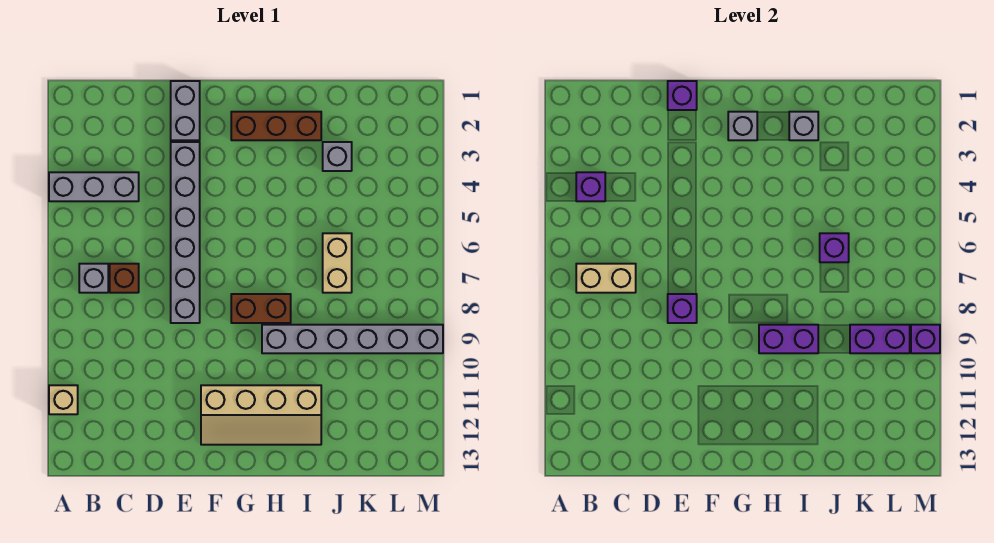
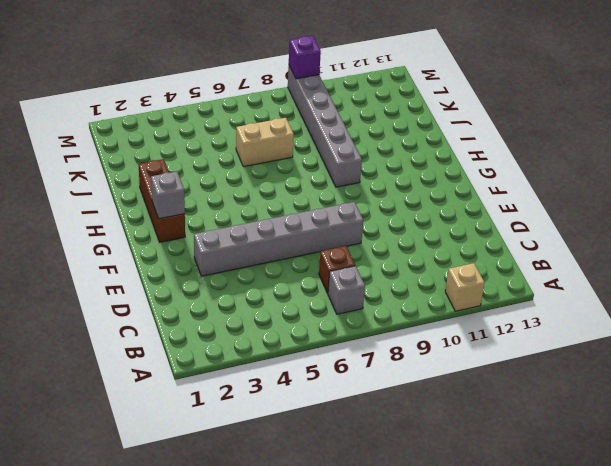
none -> grey brick A4:C4 level 1
none -> grey brick E1:E2 level 1
none -> tan slope F11:I12 level 1 top 11

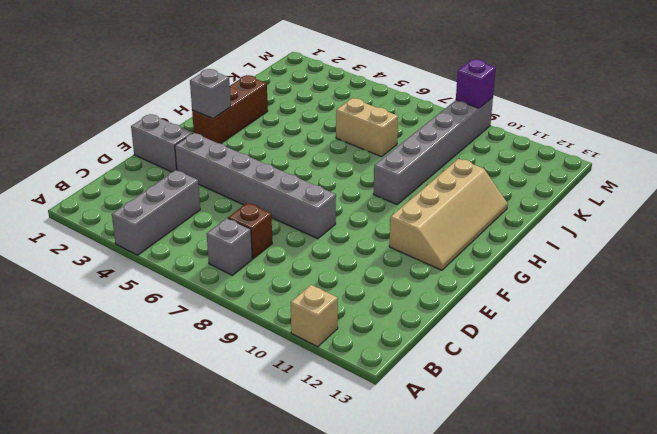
none -> brown brick G8:H8 level 1
none -> grey brick J3 level 1
none -> purple brick B4 level 2

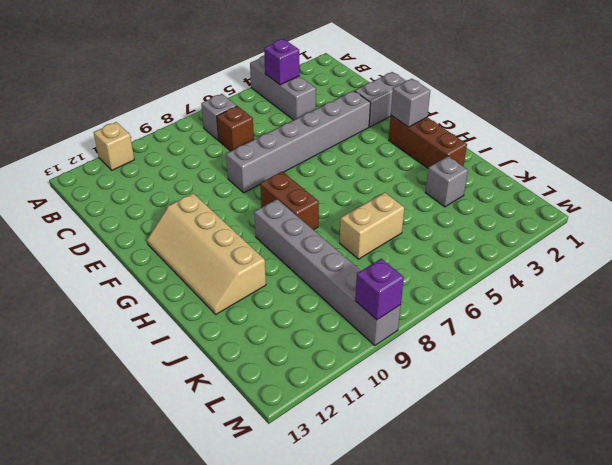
none -> tan brick B7:C7 level 2
none -> purple brick E1 level 2
none -> purple brick E8 level 2

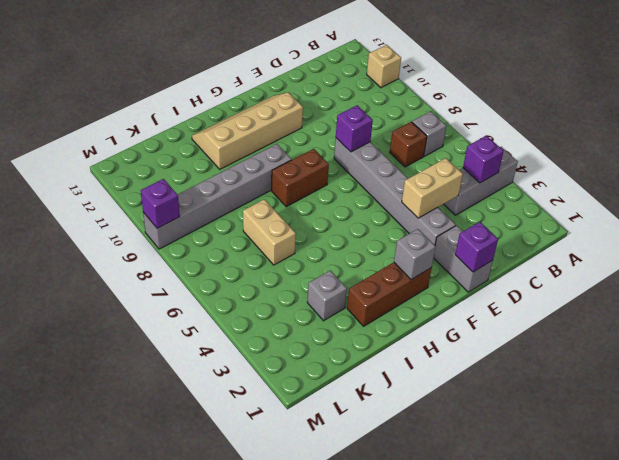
tan brick D4:E4 level 2 -> tan brick B7:C7 level 2
none -> purple brick H9:I9 level 2
none -> grey brick I2 level 2
none -> purple brick J6 level 2

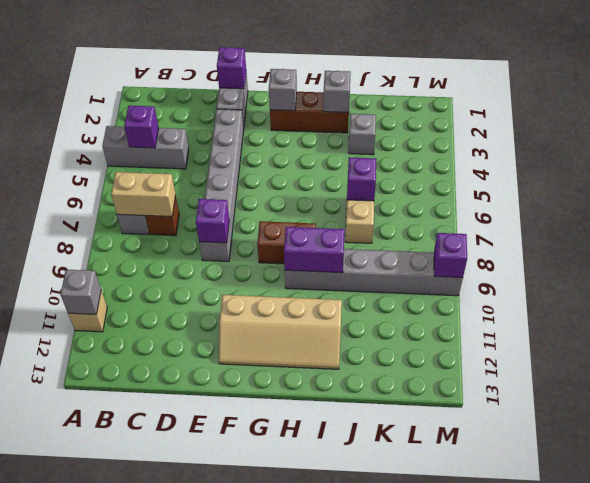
grey brick A11 level 2 -> none
none -> purple brick K9:L9 level 2

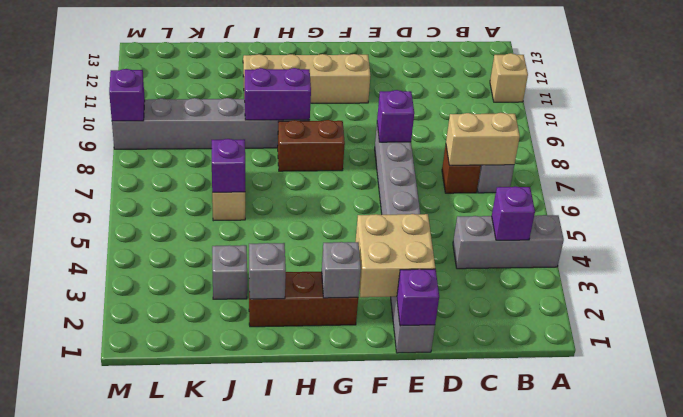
tan brick E2:F3 level 2 -> none
none -> purple brick K9:L9 level 2

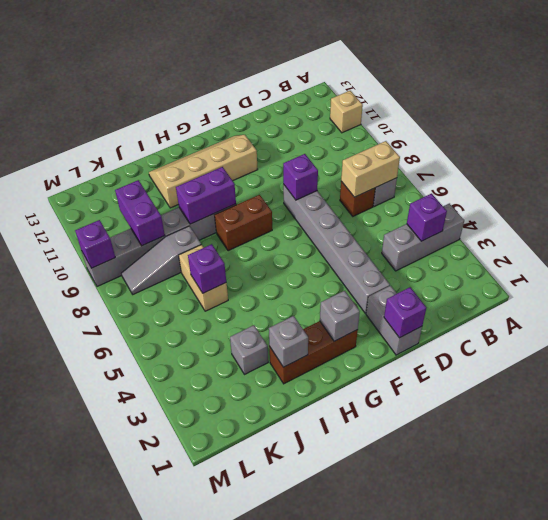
grey slope J8:L8 level 1 top J -> none
purple brick K9:K10 level 2 -> purple brick K9:L9 level 2

